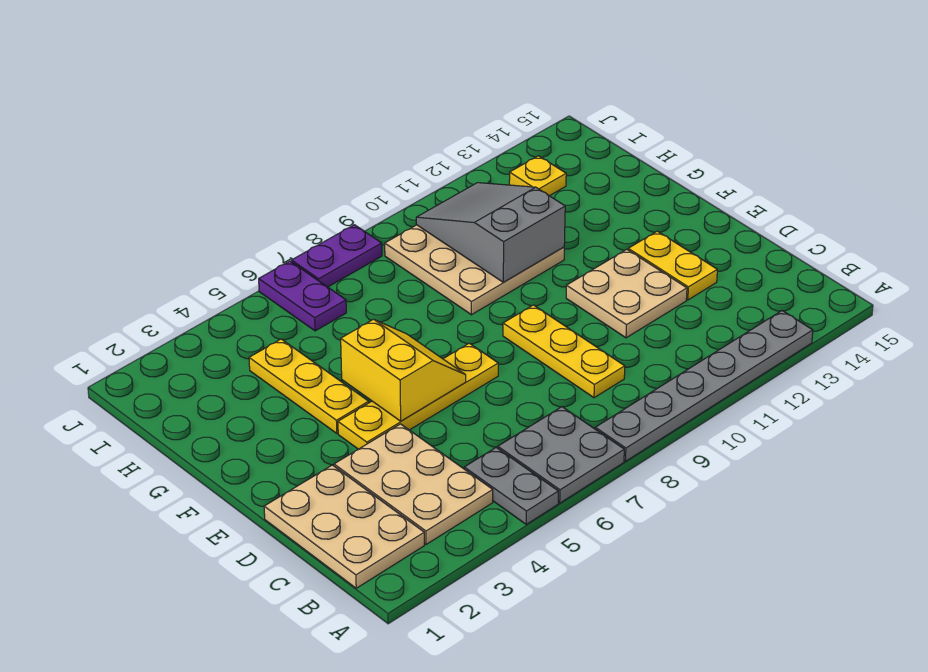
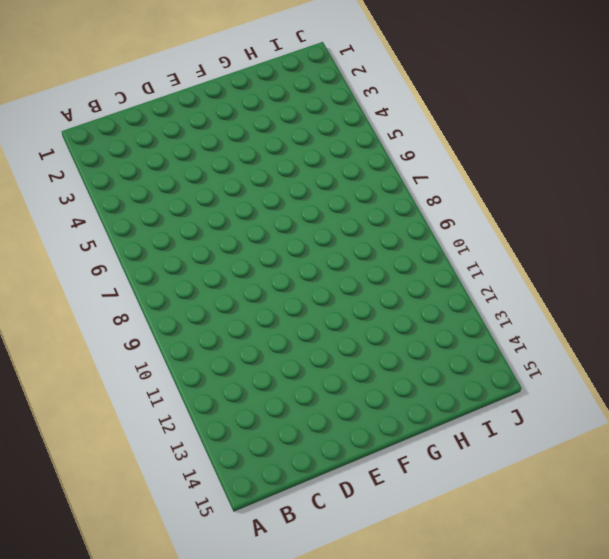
none -> grey plate A5:B5 level 1
none -> grey plate A6:B7 level 1
none -> grey plate A8:A13 level 1

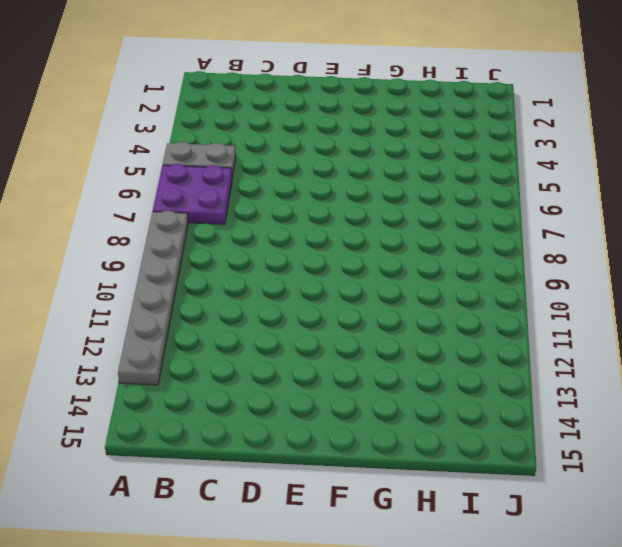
purple plate A6:B7 level 1 -> grey plate A6:B7 level 1
none -> tan plate B1:D2 level 1
none -> tan plate B3:D4 level 1
none -> yellow plate C9:E9 level 1

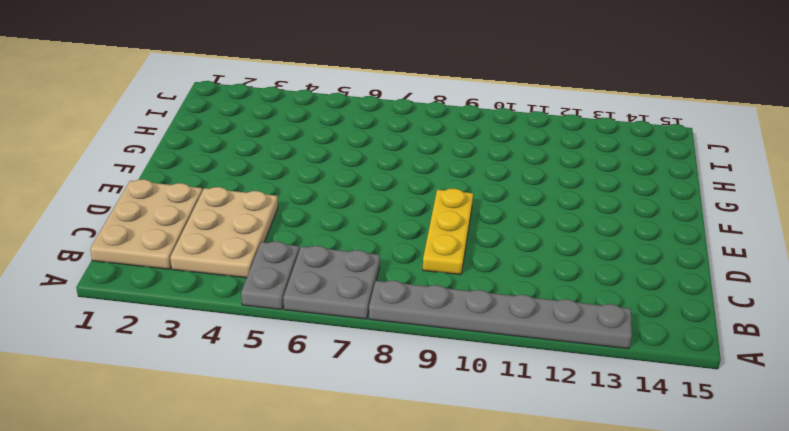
none -> tan plate D11:E12 level 1
none -> yellow plate D13:E13 level 1
none -> yellow plate E4:E7 level 1

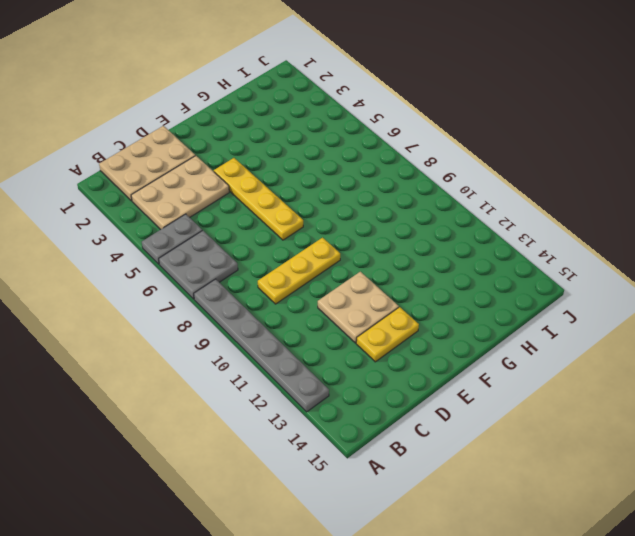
none -> yellow plate F4:H4 level 1
none -> tan plate G9:I11 level 1
none -> purple plate I6:J6 level 1

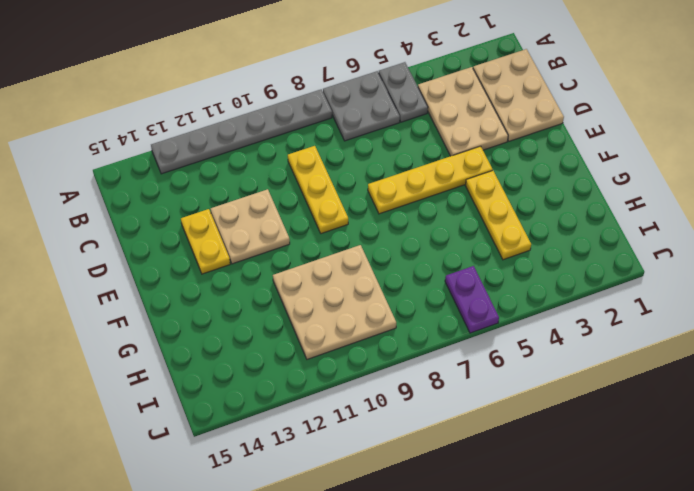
none -> yellow plate I13 level 1
none -> purple plate J7:J8 level 1
none -> yellow slope E5:F6 level 2 top 5

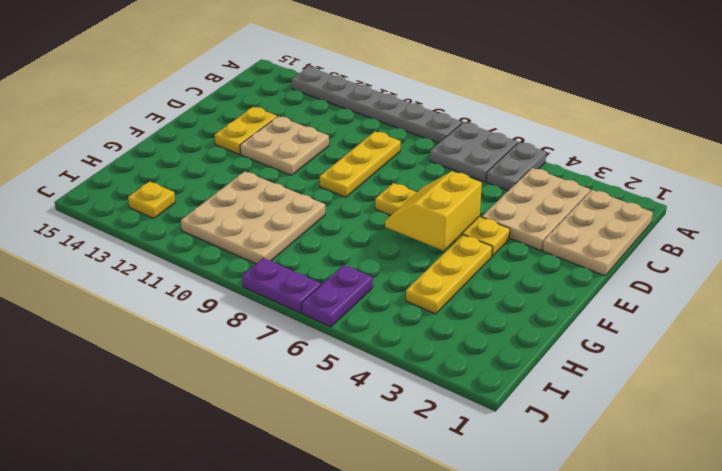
none -> grey slope G10:I11 level 2 top G

